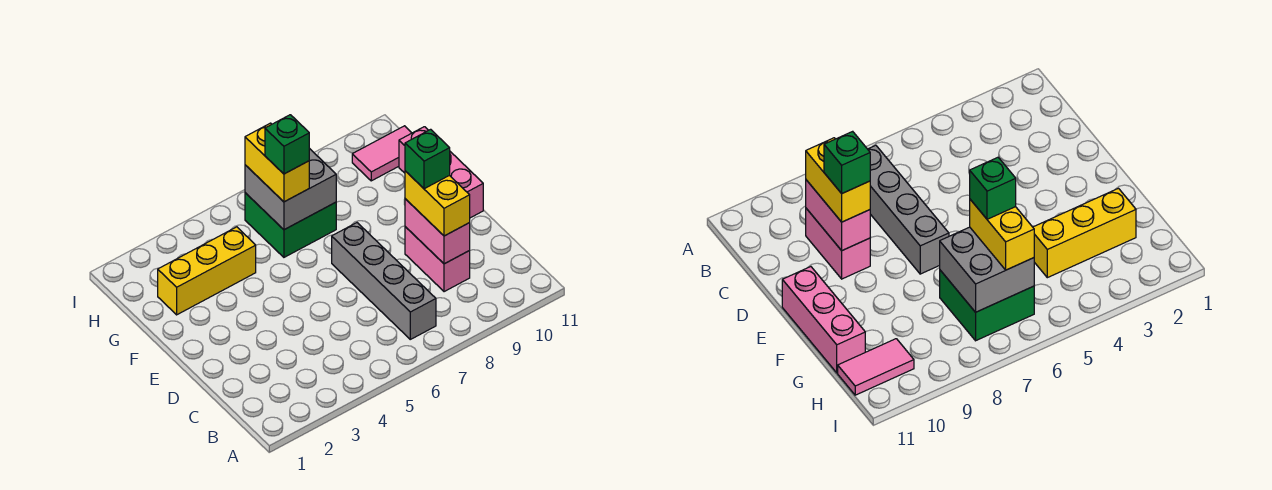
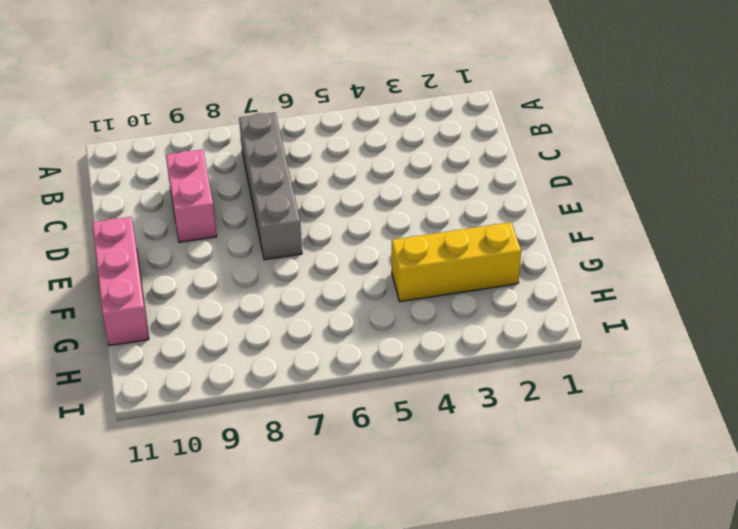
none -> green brick G6:H7 level 1
none -> pink tile H10:H11 level 1
none -> pink brick C9:D9 level 2

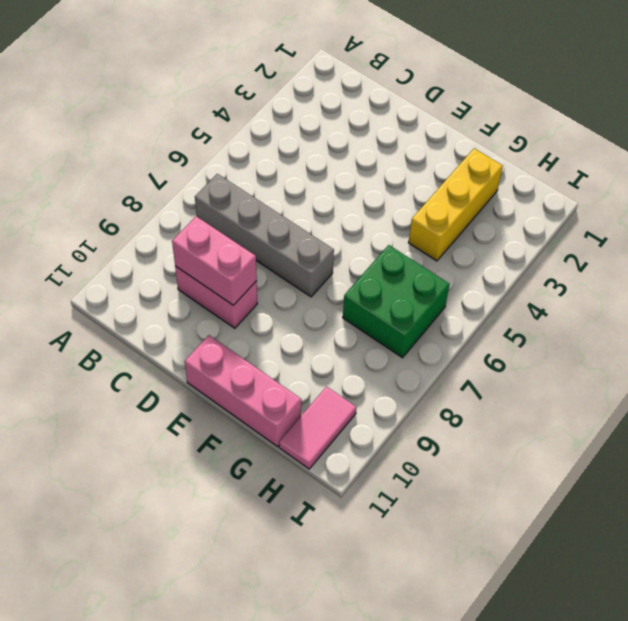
none -> grey brick G6:H7 level 2
none -> yellow brick C9:D9 level 3
none -> yellow brick G6:H6 level 3

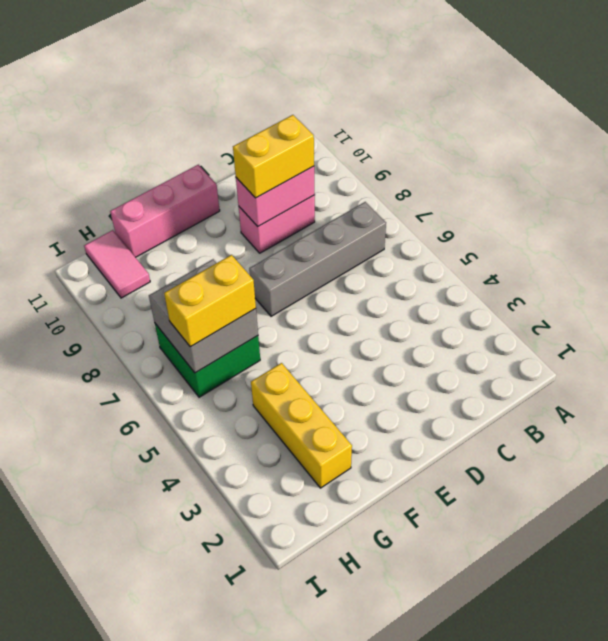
none -> green brick D9 level 4
none -> green brick G6 level 4

